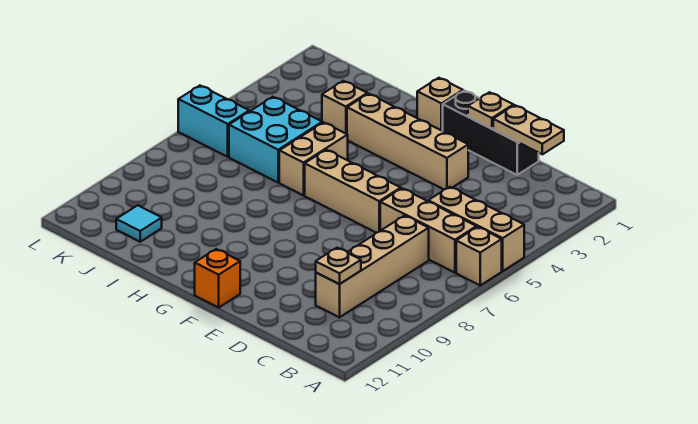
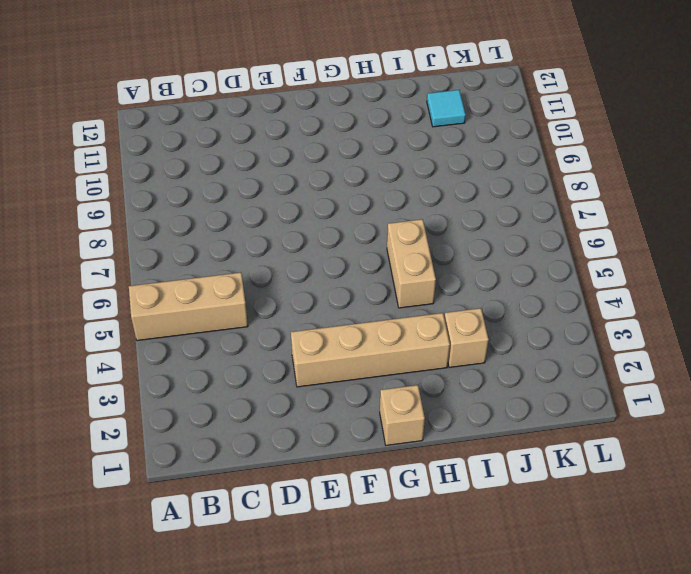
none -> tan brick A6 level 1
none -> tan brick B6:D6 level 1
none -> tan brick C7:C10 level 1

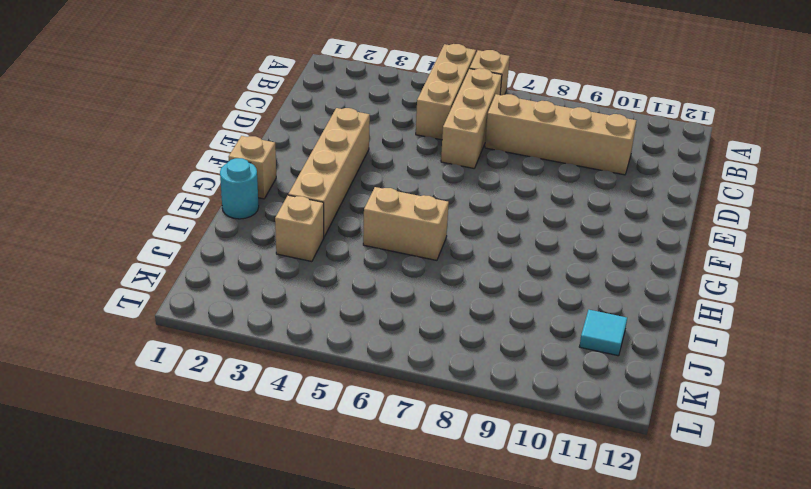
cyan round brick H1 level 1 -> none
none -> black brick D1:F1 level 1
none -> tan brick E6:G6 level 1
none -> orange brick F12 level 1

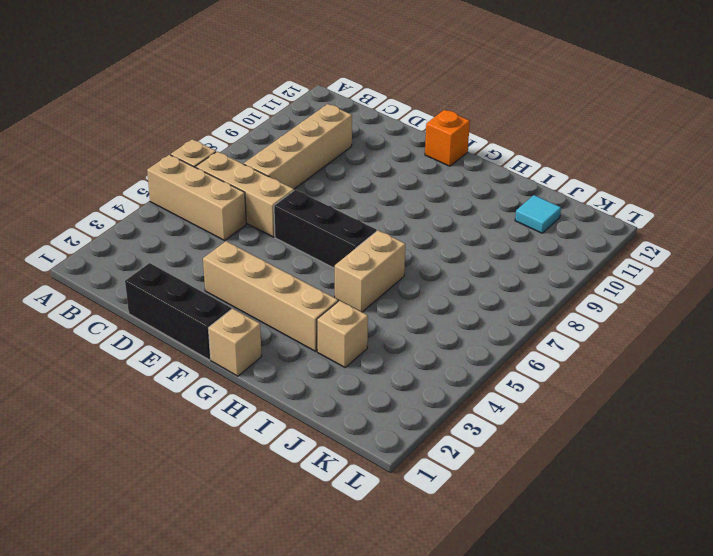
black brick E6:G6 level 1 -> tan brick E6:G6 level 1
none -> cyan brick I5:J6 level 1
none -> cyan brick K6:L6 level 1
none -> tan plate C1:D1 level 2

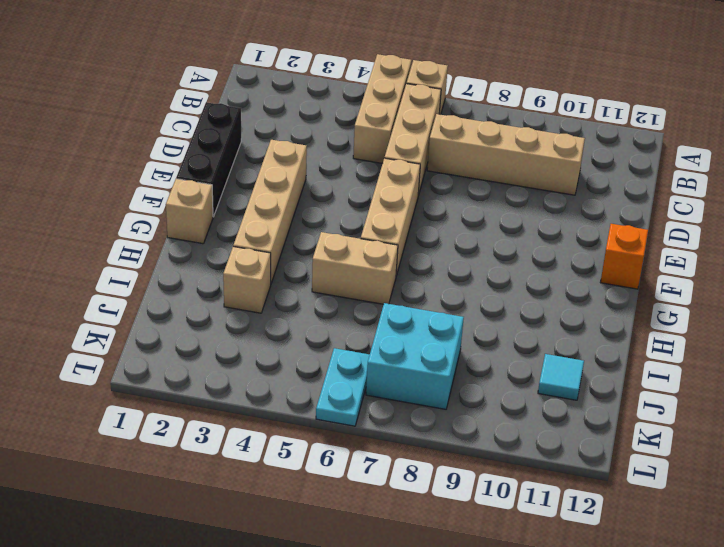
cyan brick J7:K8 level 1 -> cyan brick I5:J6 level 1
cyan plate K6:L6 level 1 -> cyan brick K6:L6 level 1
none -> tan plate C1:D1 level 2
none -> tan plate C10 level 2
none -> tan plate E1 level 2

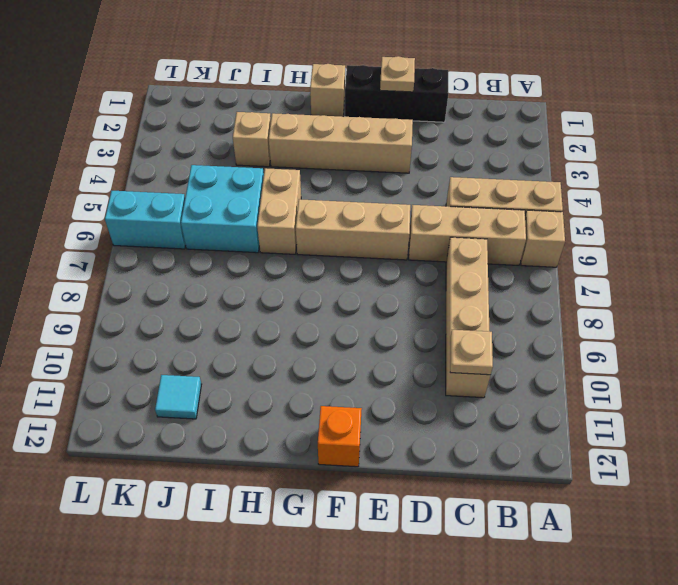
none -> tan plate C1:D1 level 2

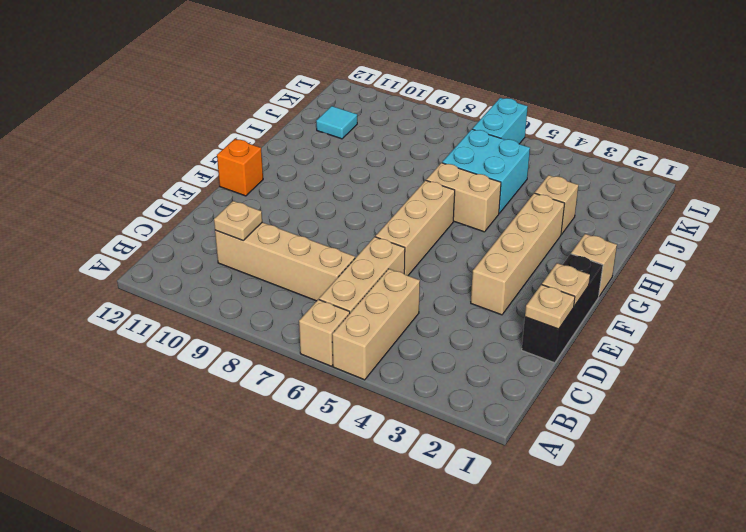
tan plate D1 level 2 -> tan plate C1:D1 level 2

